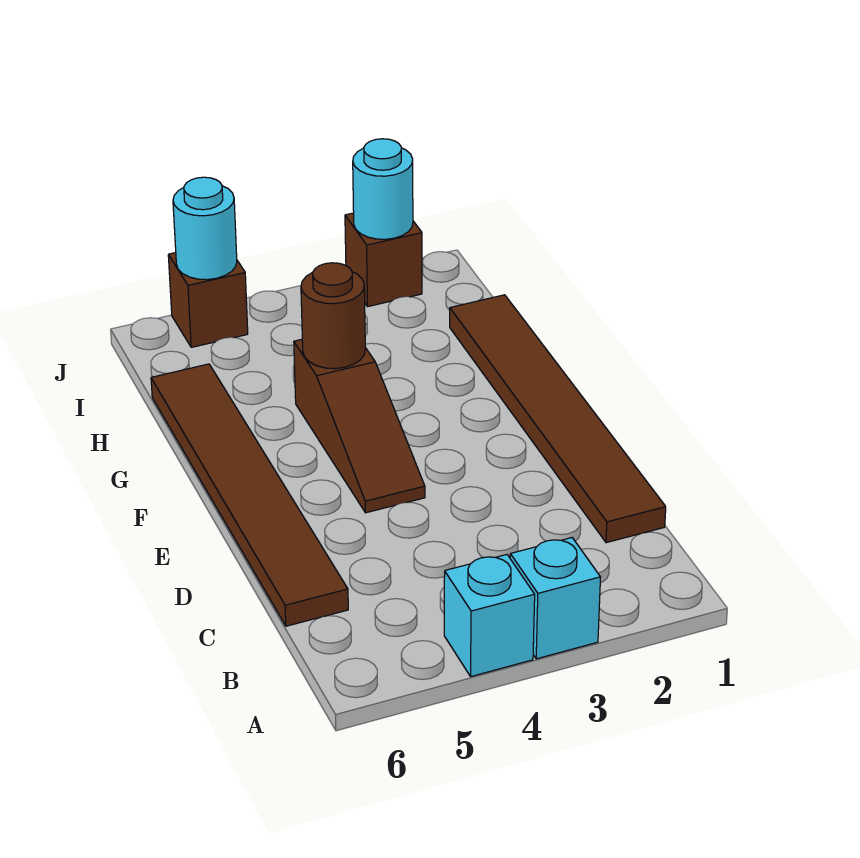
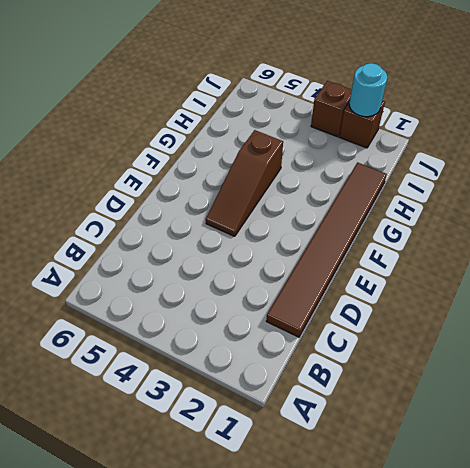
brown brick J3 level 1 -> brown brick J5 level 1
none -> cyan brick A3 level 1
none -> cyan brick A4 level 1

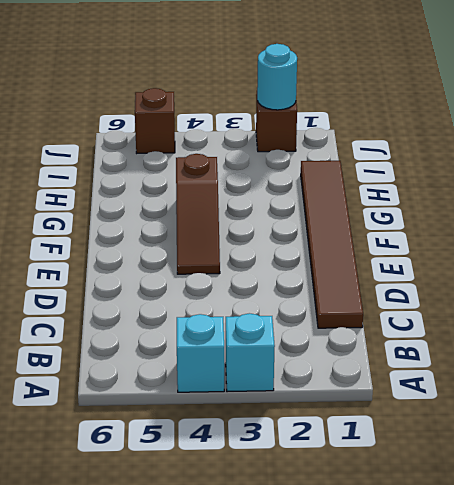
none -> brown tile C6:H6 level 1
none -> brown round brick G4 level 2

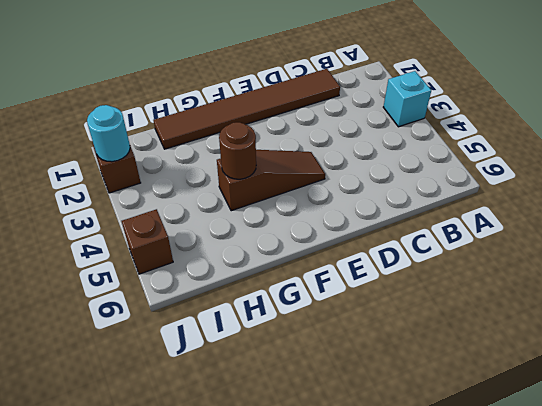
none -> cyan brick A4 level 1
none -> brown tile C6:H6 level 1

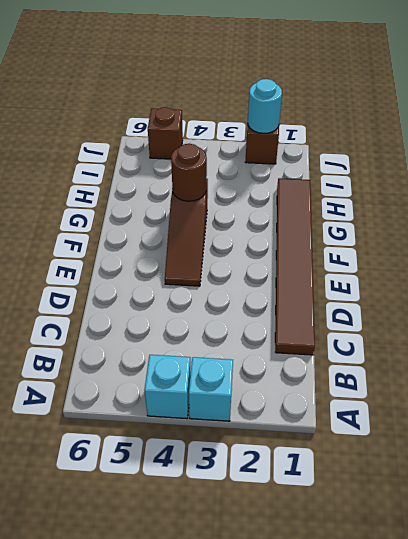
none -> brown tile C6:H6 level 1
none -> cyan round brick J5 level 2

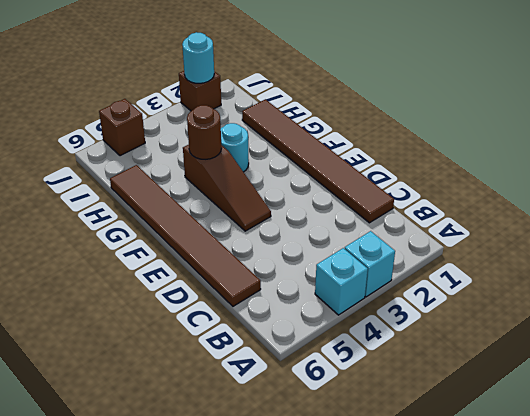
cyan round brick G3 level 1 -> cyan round brick J5 level 2

